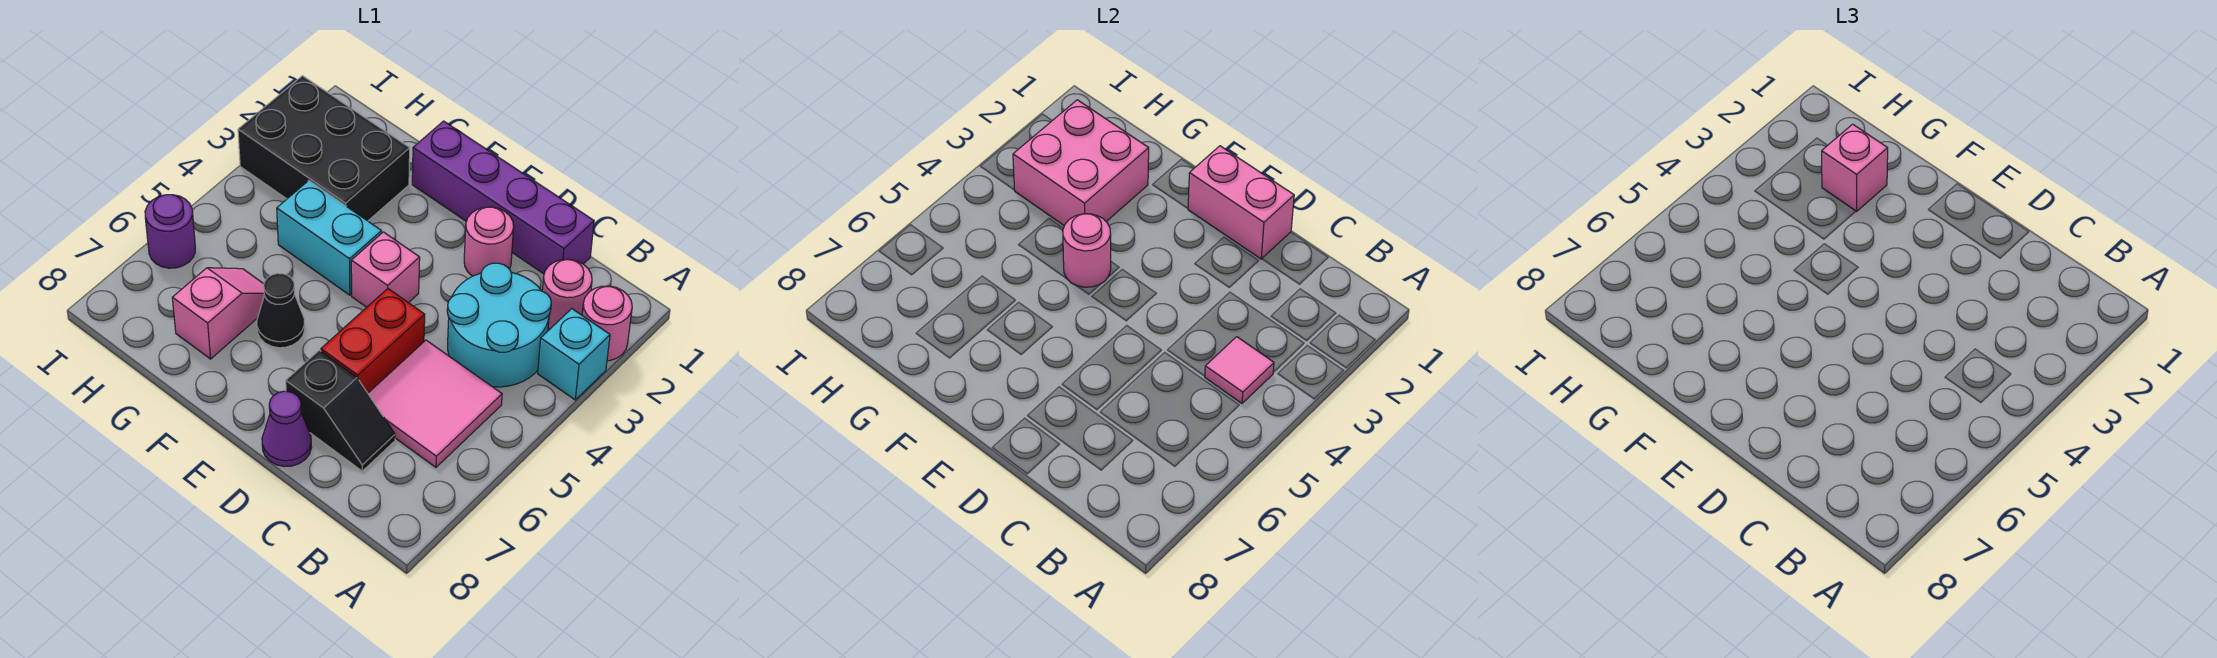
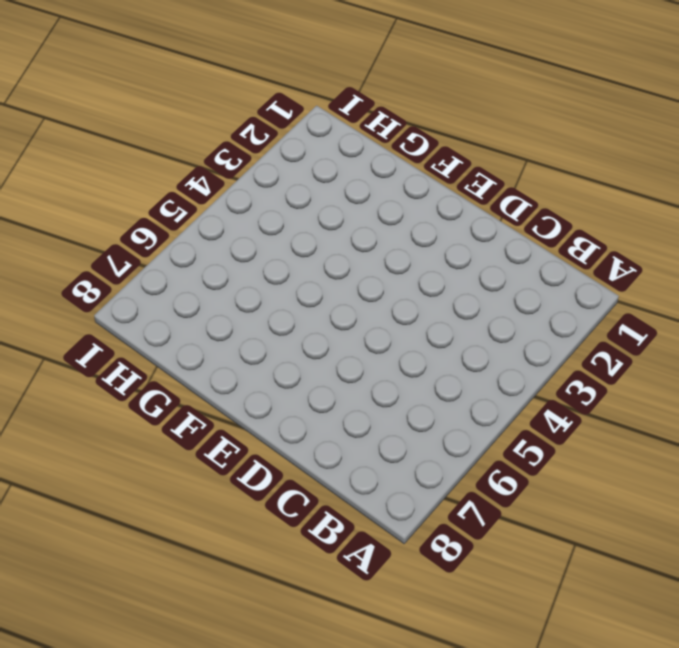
none -> pink round brick A2 level 1
none -> cyan brick A3 level 1
none -> pink round brick B2 level 1

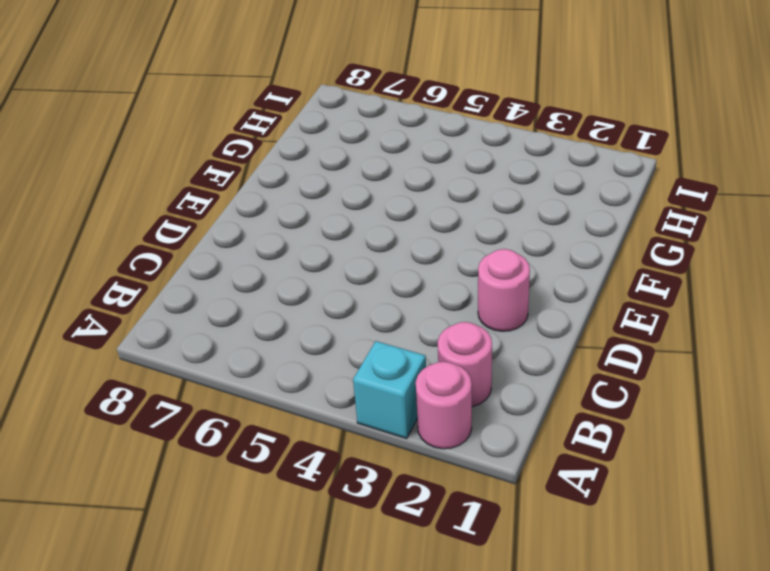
none -> cyan round brick B3:C4 level 1
none -> pink tile B5:C6 level 1
none -> purple brick C1:F1 level 1

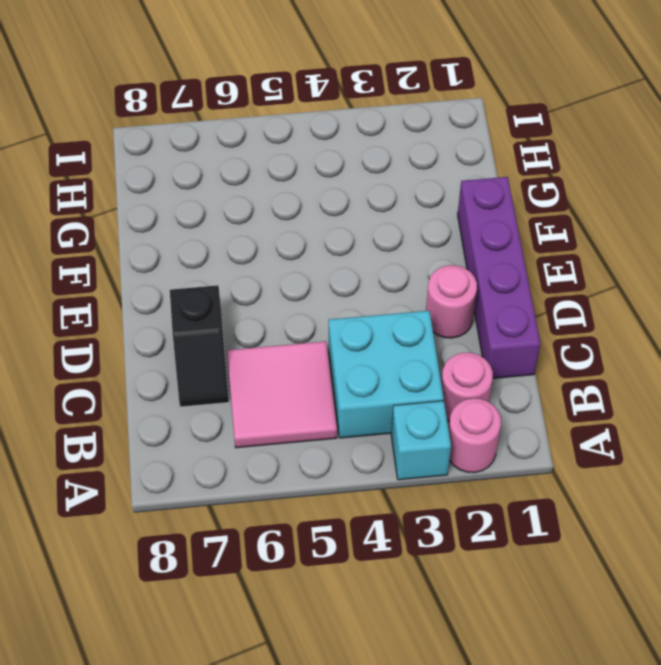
cyan brick B3:C4 level 1 -> cyan round brick B3:C4 level 1
none -> red brick D5:D6 level 1
none -> purple cone D8 level 1
none -> pink brick E4 level 1

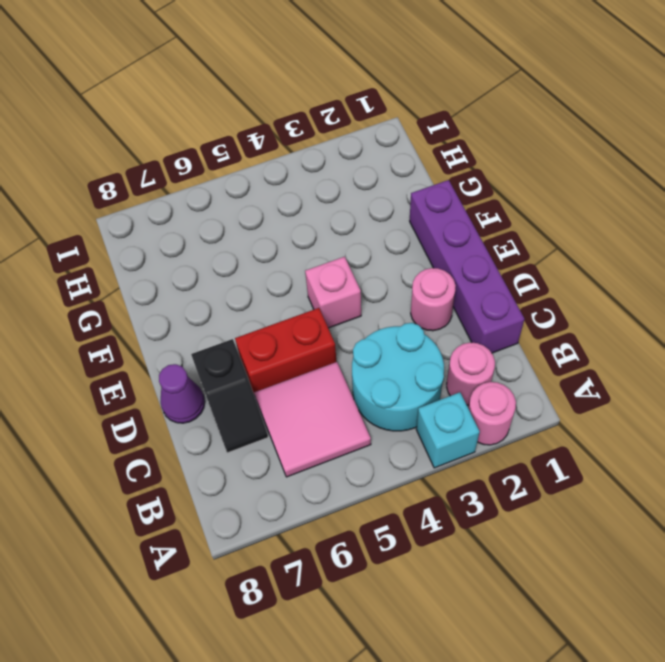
none -> cyan brick F4:G4 level 1
none -> black cone F6 level 1
none -> black brick G2:I3 level 1

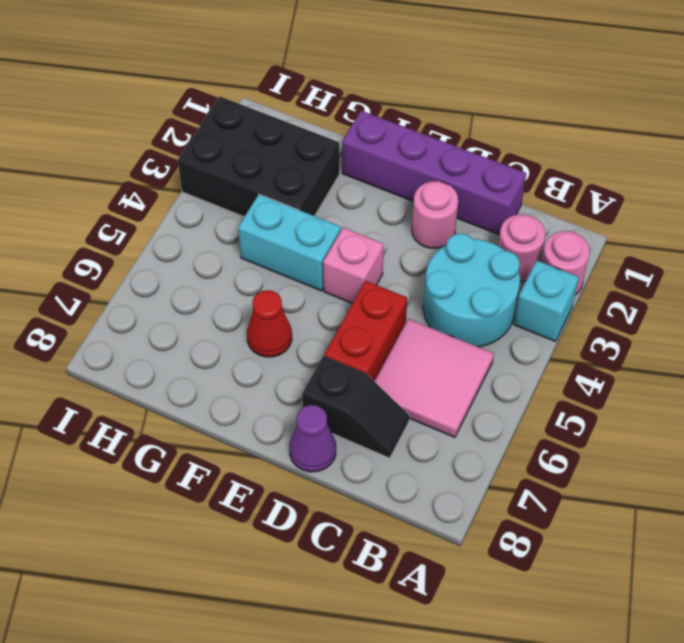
red cone F6 level 1 -> black cone F6 level 1
none -> pink slope G6:G7 level 1 top 7
none -> purple round brick I6 level 1
none -> pink tile B4 level 2

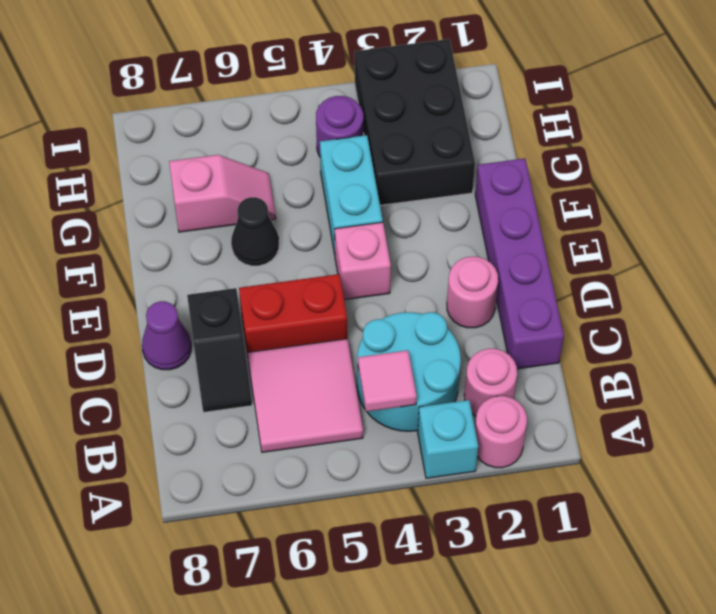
purple round brick H4 level 1 -> purple round brick I6 level 1
none -> pink brick D1:E1 level 2
none -> pink round brick F4 level 2
none -> pink brick G2:H3 level 2

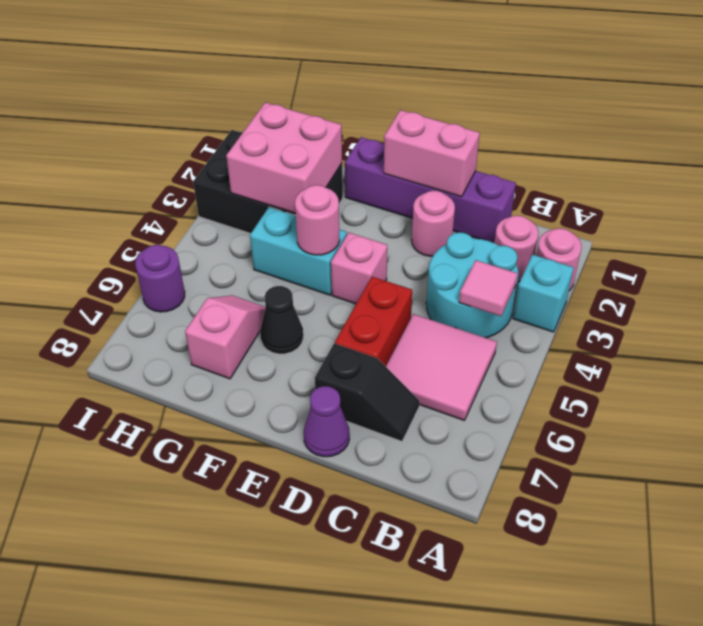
none -> pink brick G2 level 3

